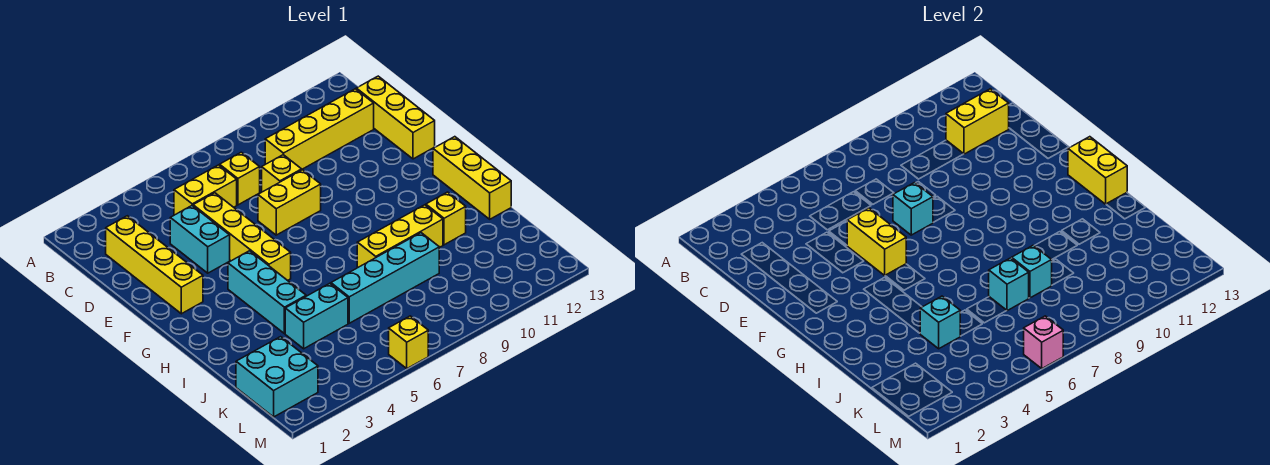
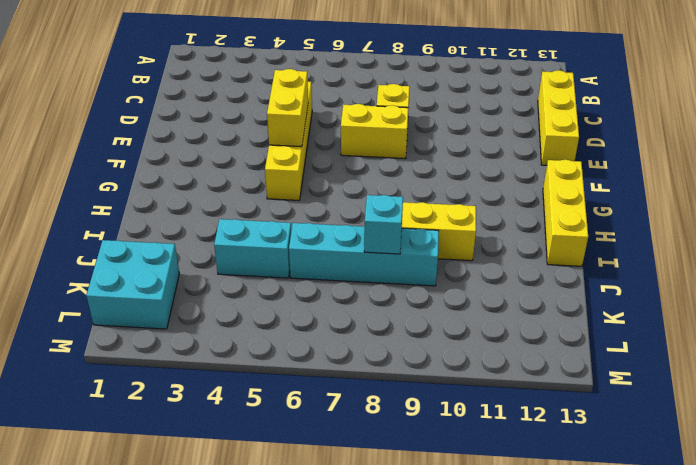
none -> yellow brick C2:F2 level 1
none -> yellow brick C5:C6 level 1
none -> yellow brick C7 level 1

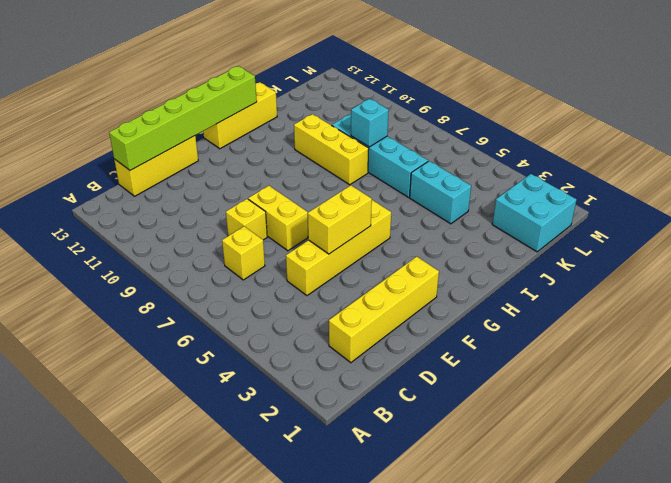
lime brick C13:H13 level 2 -> yellow brick G13:H13 level 2
none -> yellow brick C5:C6 level 1
none -> yellow brick C9:C12 level 1
none -> cyan brick D4:E4 level 1

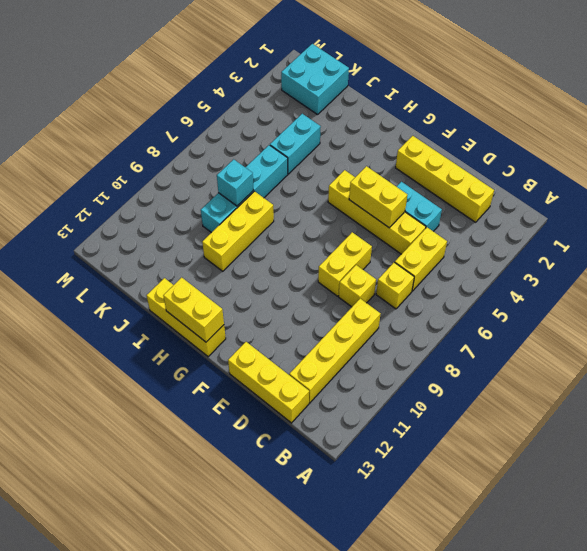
none -> cyan brick G4:I4 level 1
none -> yellow brick I11 level 1
none -> yellow brick M6 level 1

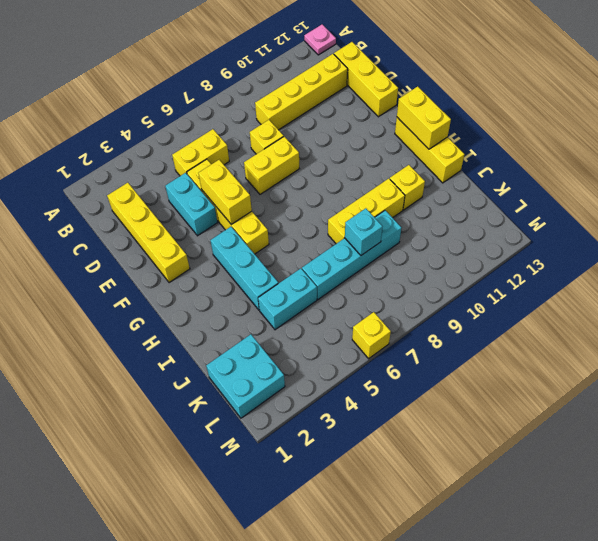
pink plate A13 level 1 -> none
none -> yellow brick C7 level 1
none -> yellow brick C11:C12 level 2
none -> cyan brick E7 level 2

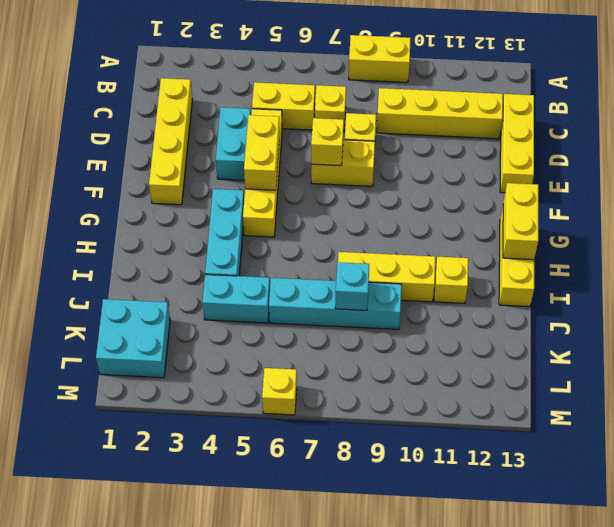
yellow brick A8:A9 level 1 -> yellow brick C11:C12 level 2
yellow brick E7 level 2 -> cyan brick E7 level 2
none -> cyan brick J4 level 2
none -> cyan brick J7 level 2
none -> pink brick M6 level 2

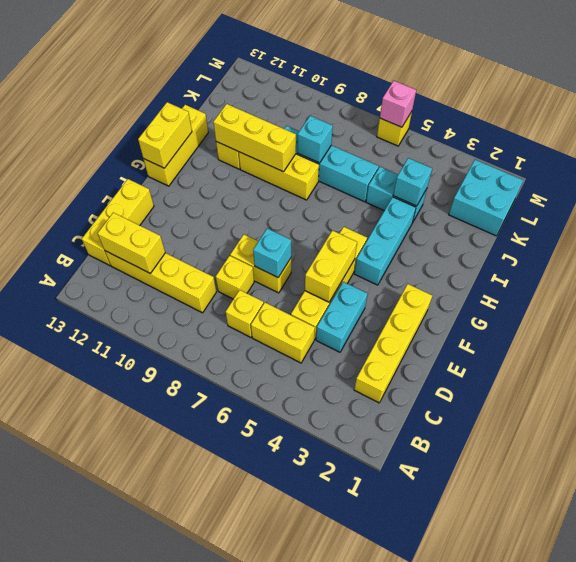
yellow brick I9:I11 level 2 -> none
none -> cyan brick J7 level 2

